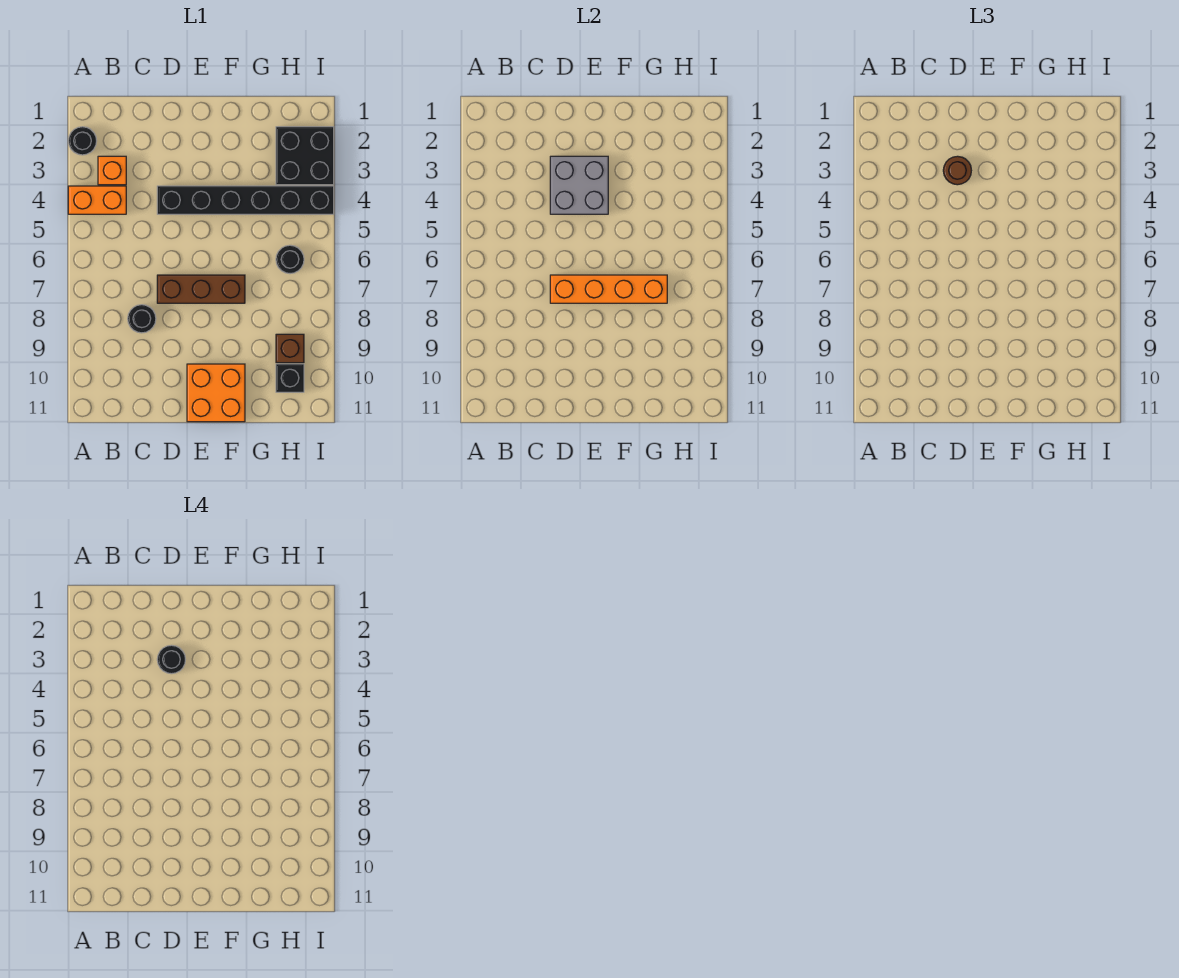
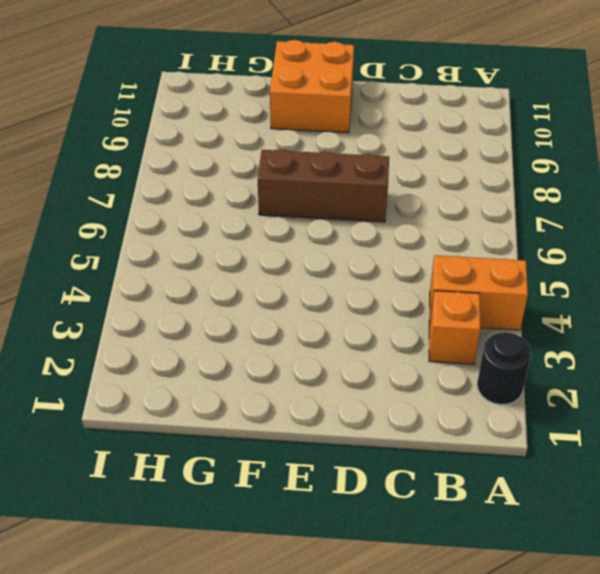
none -> black round brick C8 level 1
none -> black brick D4:I4 level 1
none -> black brick H2:I3 level 1

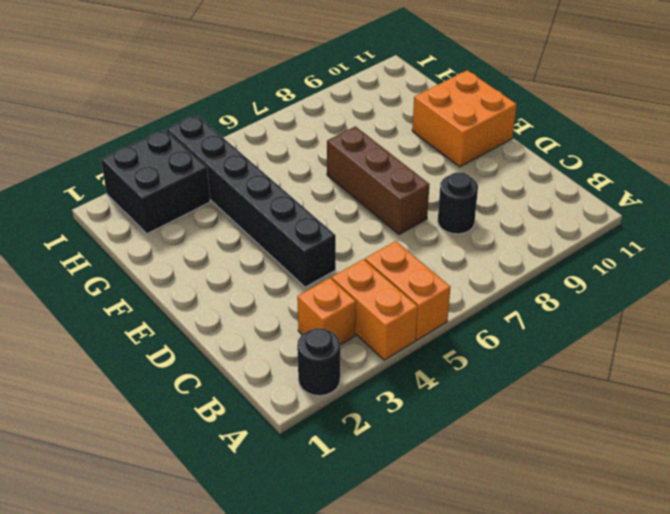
orange brick A5:B5 level 1 -> none
none -> black round brick H6 level 1
none -> brown brick H9 level 1
none -> black brick H10 level 1

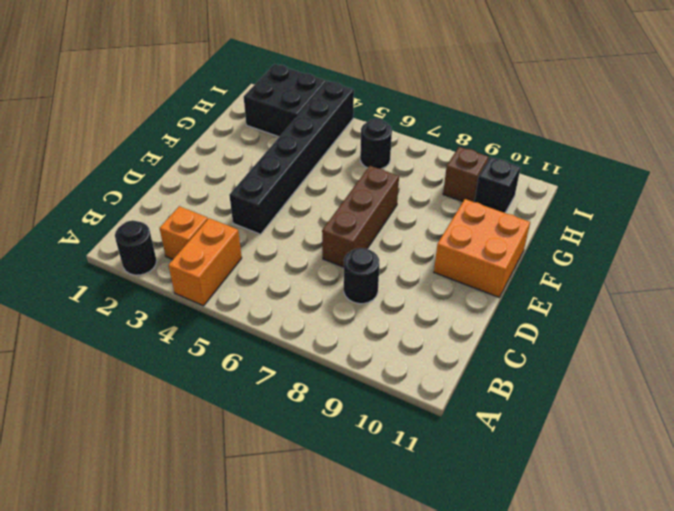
none -> grey brick D3:E4 level 2
none -> orange brick D7:G7 level 2
none -> brown round brick D3 level 3

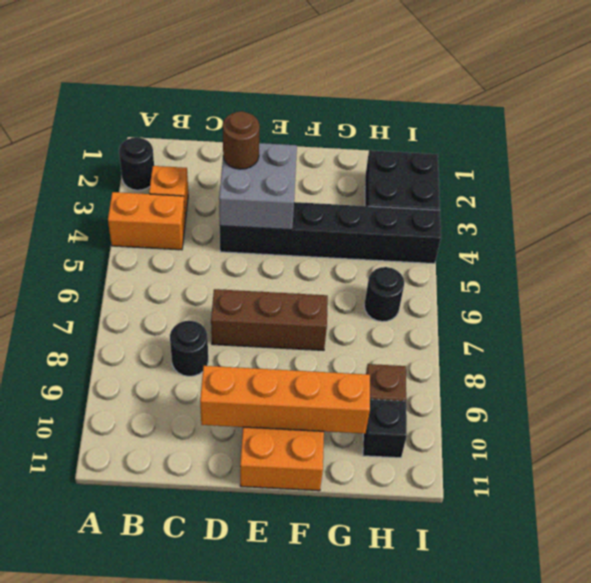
orange brick D10:G10 level 2 -> orange brick D7:G7 level 2
none -> black round brick D3 level 4

